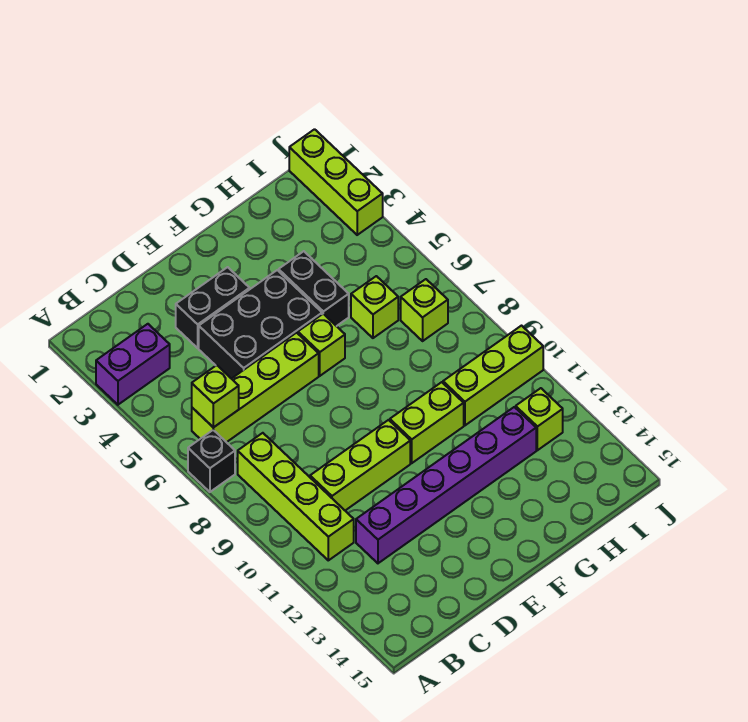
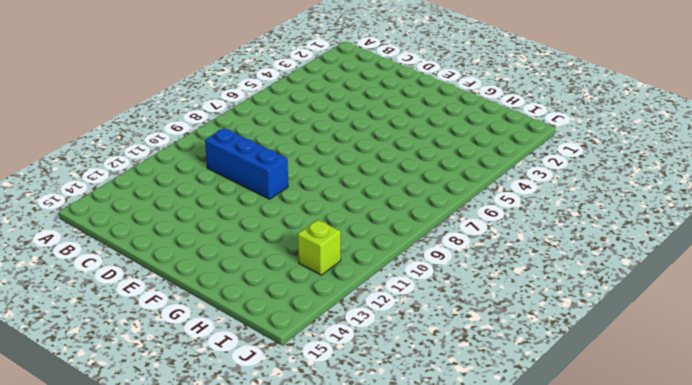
blue brick C10:E10 level 1 -> lime brick C10:E10 level 1
none -> purple brick A3:B3 level 1
none -> black brick A7 level 1
none -> lime brick B6:E6 level 1

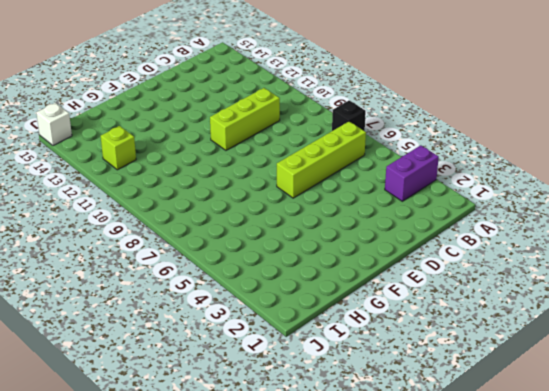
white brick J15 level 1 -> none
none -> lime brick B8:B11 level 1
none -> purple brick C12:H12 level 1
none -> black brick D3:E3 level 1

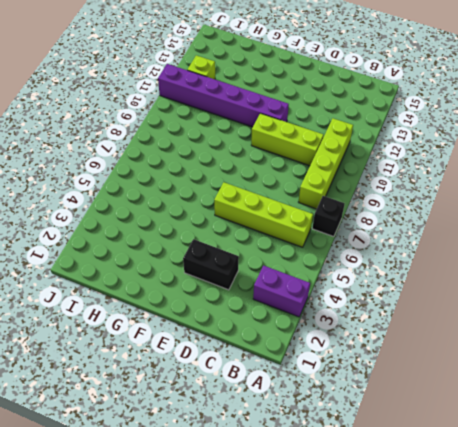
purple brick E11:J11 level 1 -> purple brick C12:H12 level 1
none -> black brick D4:F5 level 1
none -> lime brick F6 level 1
none -> lime brick F10:G10 level 1

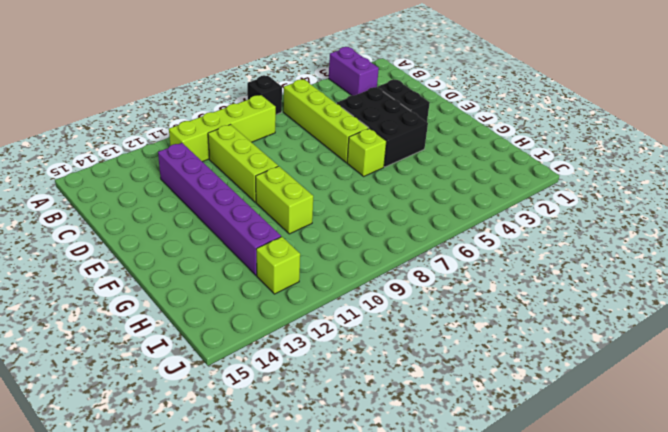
none -> black brick G4:G5 level 1
none -> lime brick H6 level 1
none -> lime brick H10:J10 level 1

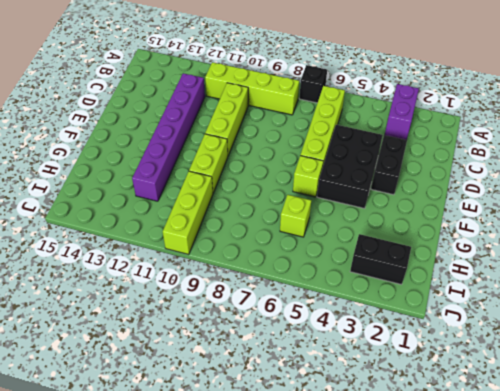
black brick I2:I3 level 1 -> black brick G4:G5 level 1
none -> lime brick I7 level 1
none -> lime brick I12 level 1
none -> lime brick J1:J3 level 1

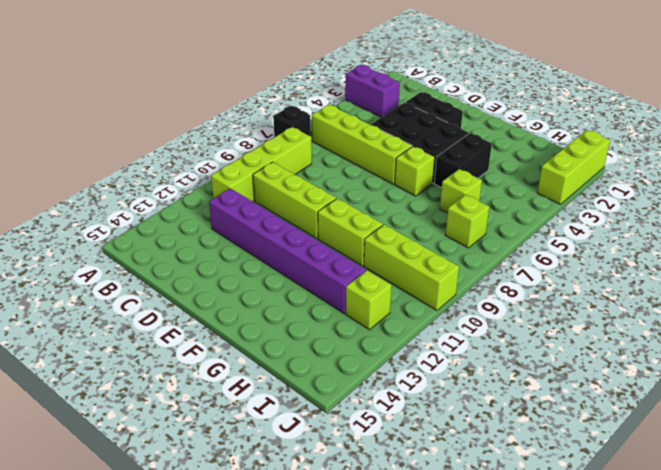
none -> lime brick B6 level 2

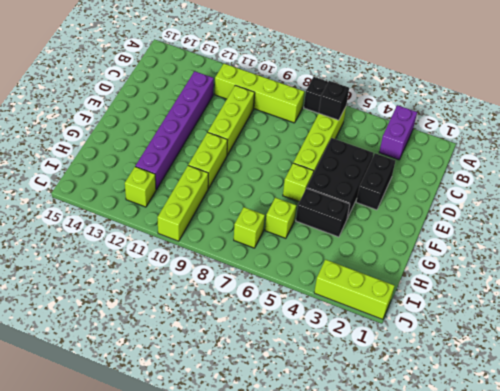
black brick B6 level 2 -> lime brick B6 level 2

